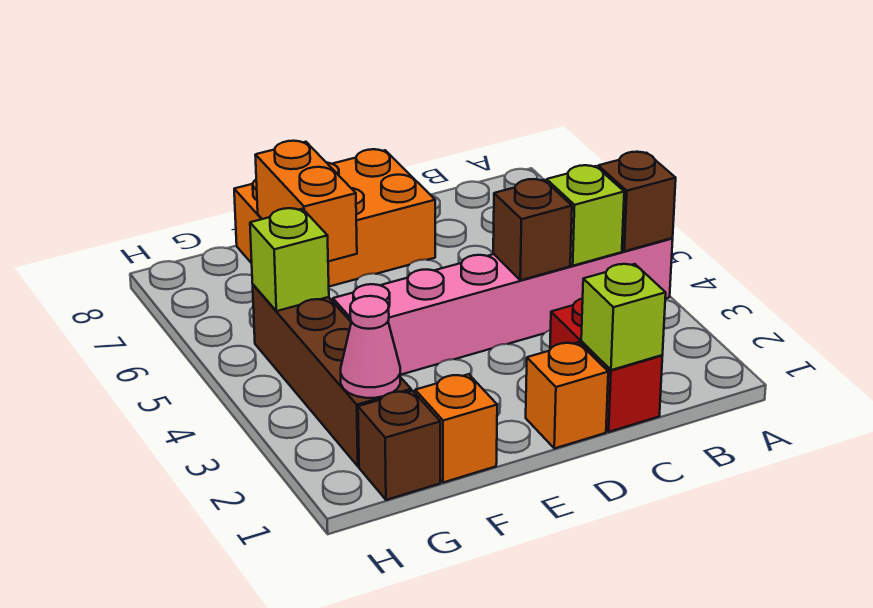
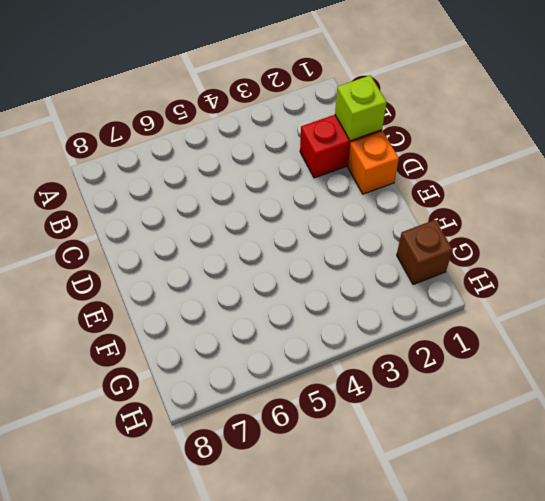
none -> pink brick A4:F4 level 1
none -> orange brick D7:F8 level 1
none -> orange brick F1 level 1

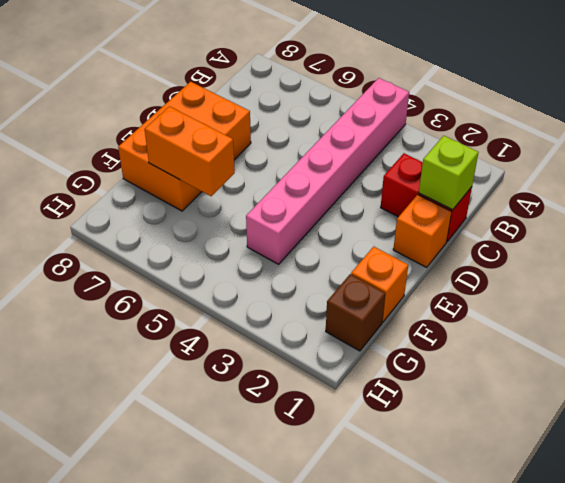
none -> brown brick G2:G5 level 1
none -> brown brick A4 level 2
none -> lime brick B4 level 2

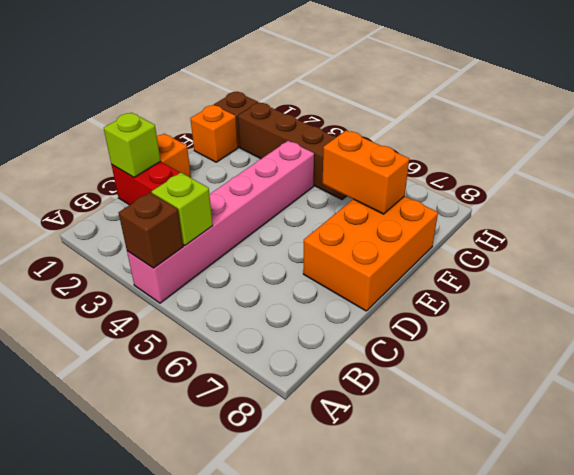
none -> brown brick C4 level 2
none -> pink cone G2 level 2
none -> lime brick G5 level 2

